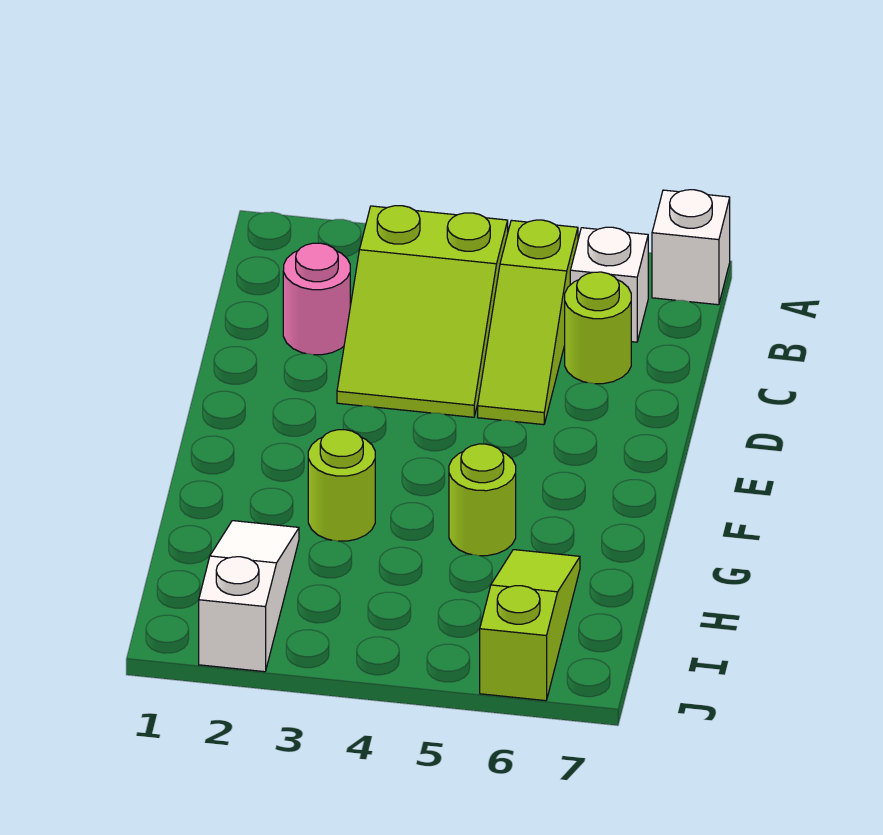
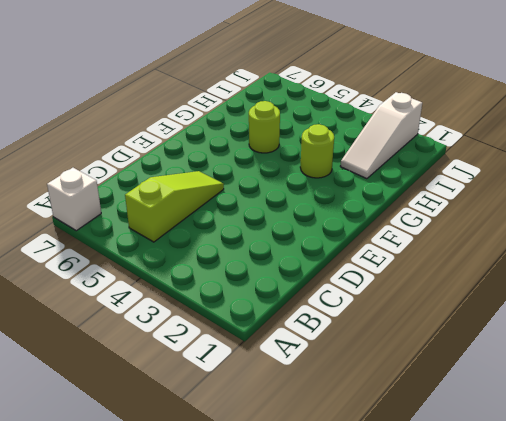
none -> lime slope B3:D4 level 1 top B
none -> white brick B6 level 1

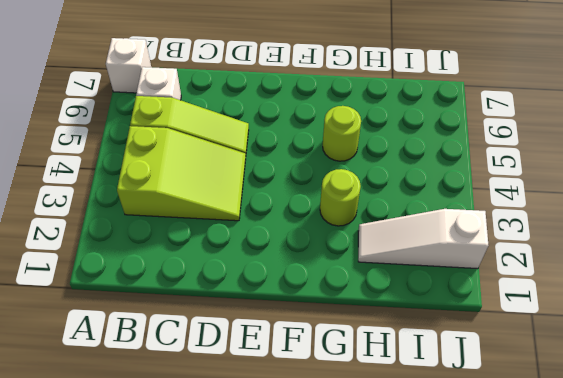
none -> pink round brick C2 level 1
none -> lime round brick C6 level 1

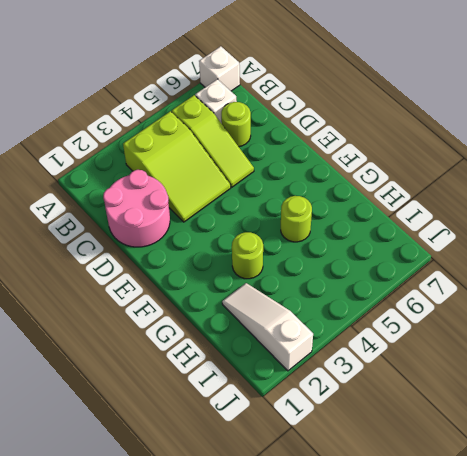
pink round brick C1:D2 level 1 -> pink round brick C2 level 1
none -> lime slope H6:J6 level 1 top J

